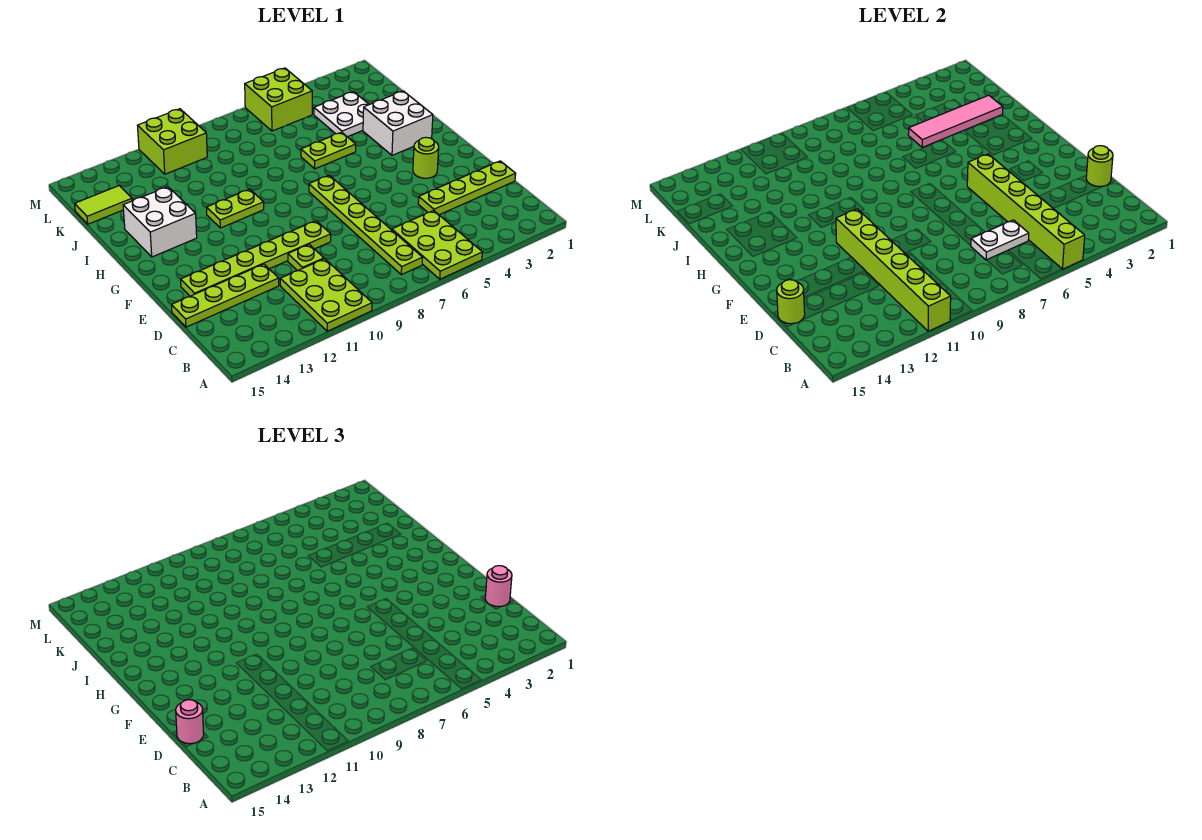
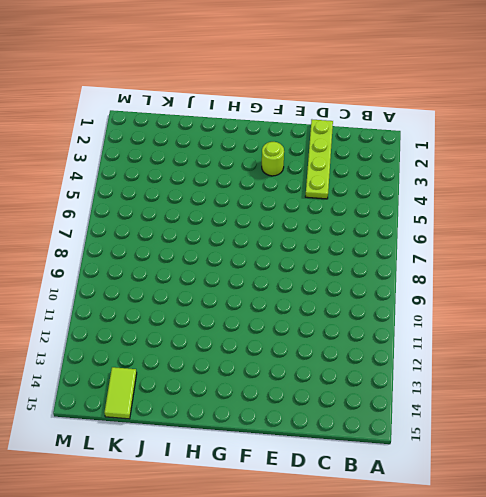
none -> lime plate A5:C6 level 1
none -> lime plate A10:C11 level 1
none -> lime plate B7:G7 level 1

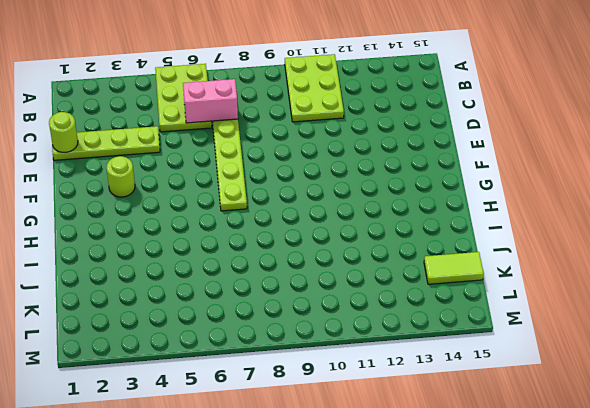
pink brick C6:C7 level 2 -> white plate C6:C7 level 2
none -> lime plate D10 level 1
none -> lime plate D12:D15 level 1
none -> lime plate E9:E14 level 1

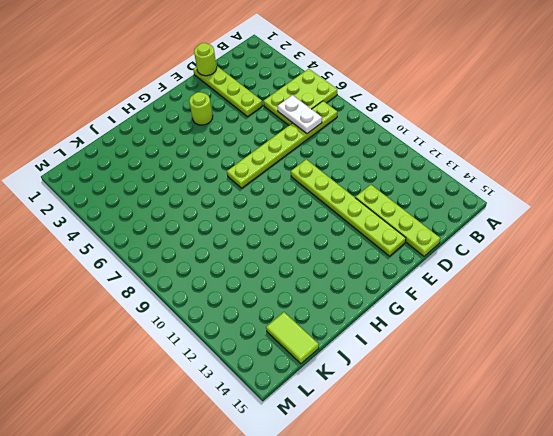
none -> lime plate A10:C11 level 1
none -> lime plate D10 level 1
none -> white brick H2:I3 level 1

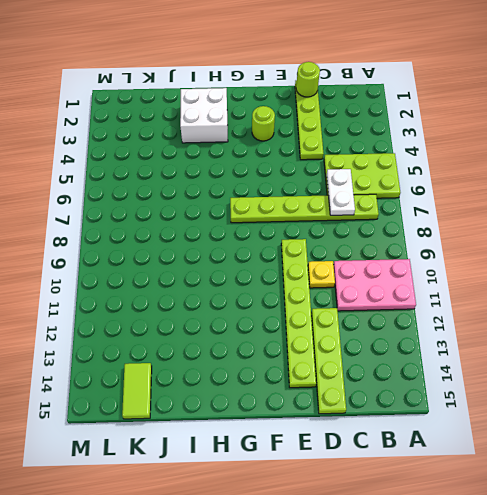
pink plate A10:C11 level 1 -> lime plate A10:C11 level 1
yellow plate D10 level 1 -> lime plate D10 level 1
none -> lime plate H10:H11 level 1
none -> white brick H13:I14 level 1
none -> lime plate I5:I6 level 1

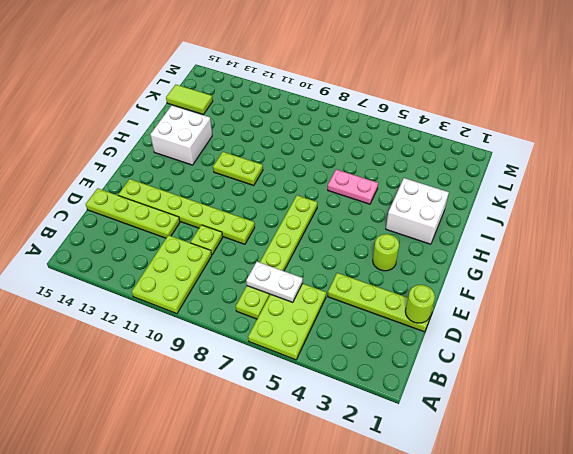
pink plate I5:I6 level 1 -> lime plate I5:I6 level 1
none -> white plate J3:K4 level 1
none -> lime brick L5:M6 level 1
none -> lime brick L10:M11 level 1

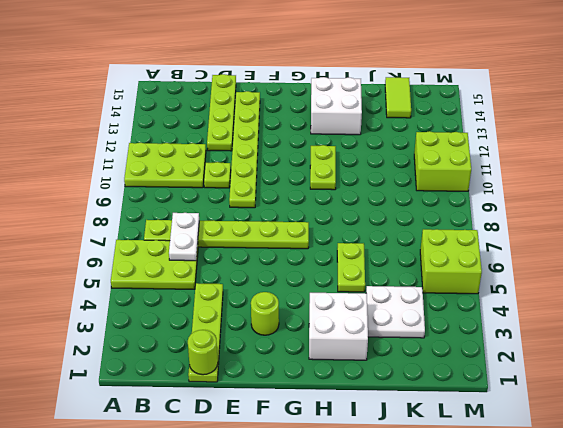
none -> lime brick A5:F5 level 2
none -> lime brick A11:F11 level 2
none -> lime round brick D15 level 2

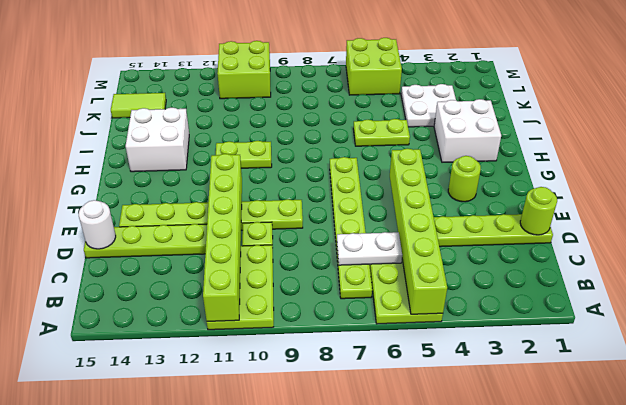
white round brick D15 level 2 -> lime round brick D15 level 2
none -> pink tile J2:J5 level 2
none -> pink round brick D1 level 3
none -> pink round brick D15 level 3

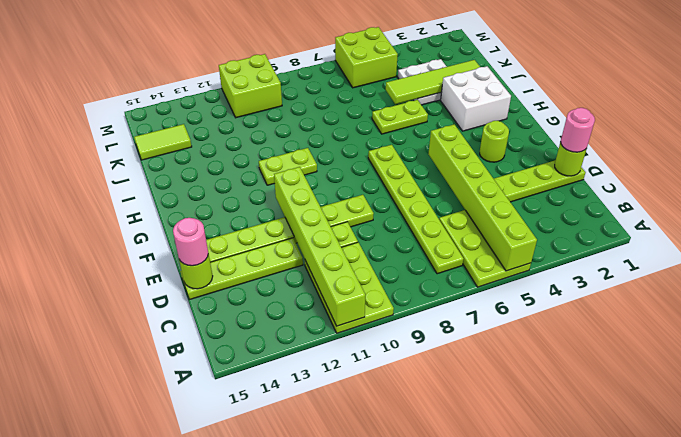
lime tile J2:J5 level 2 -> pink tile J2:J5 level 2
none -> white brick H13:I14 level 1
none -> white plate C6:C7 level 2

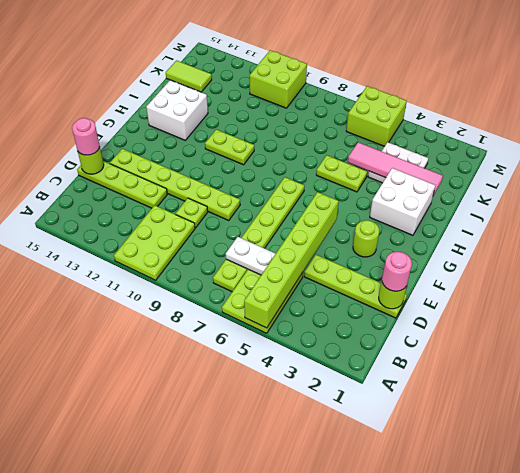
none -> lime brick A11:F11 level 2

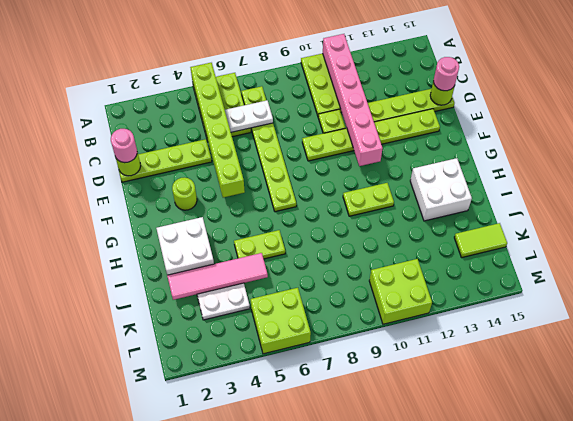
pink brick A11:F11 level 2 -> lime brick A11:F11 level 2

